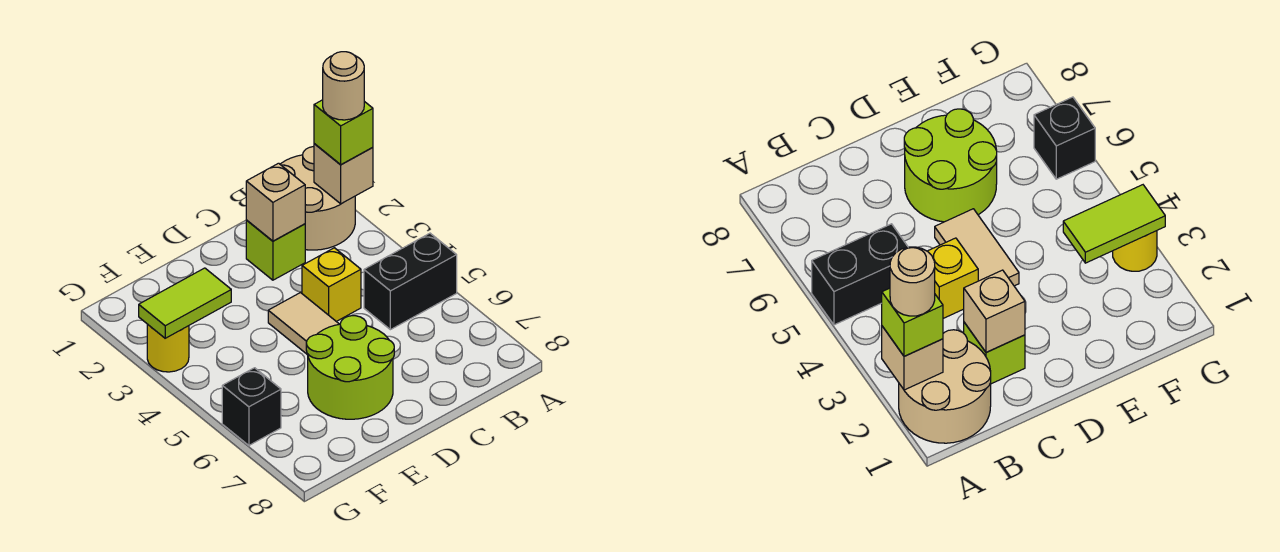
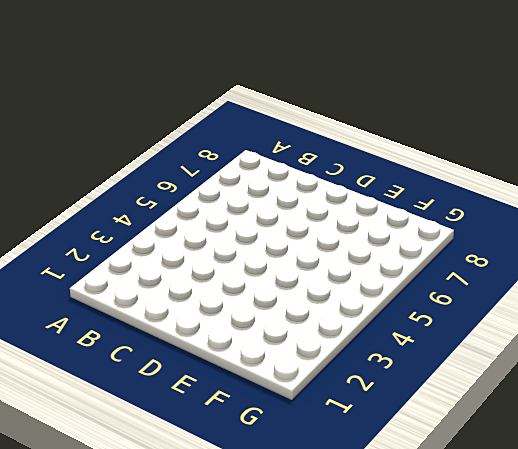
none -> tan round brick A1:B2 level 1
none -> black brick A5:B5 level 1
none -> lime brick C2 level 1

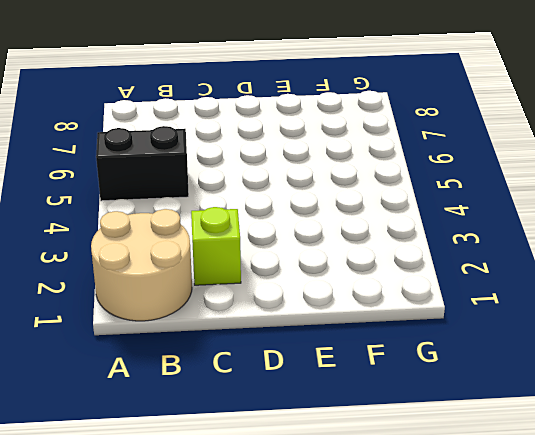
none -> yellow brick C4 level 1
none -> tan tile D4:D5 level 1
none -> lime round brick D6:E7 level 1

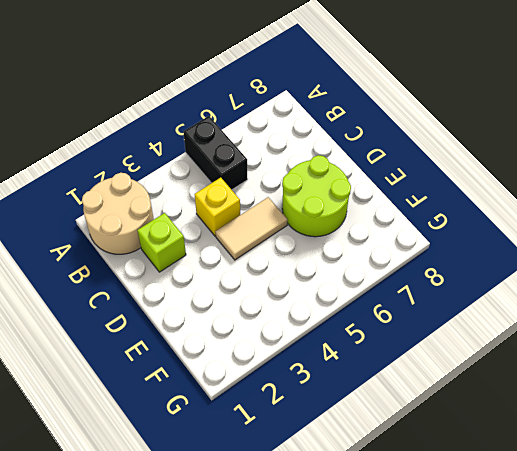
none -> yellow round brick G3 level 1
none -> black brick G6 level 1
none -> tan brick A2 level 2

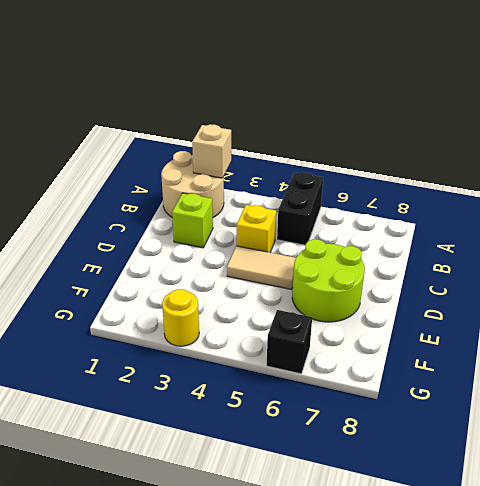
none -> tan brick C2 level 2
none -> lime tile F3:G3 level 2
none -> lime brick A2 level 3

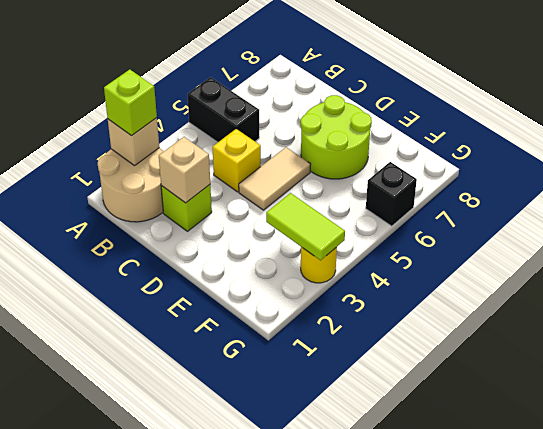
none -> tan round brick A2 level 4

